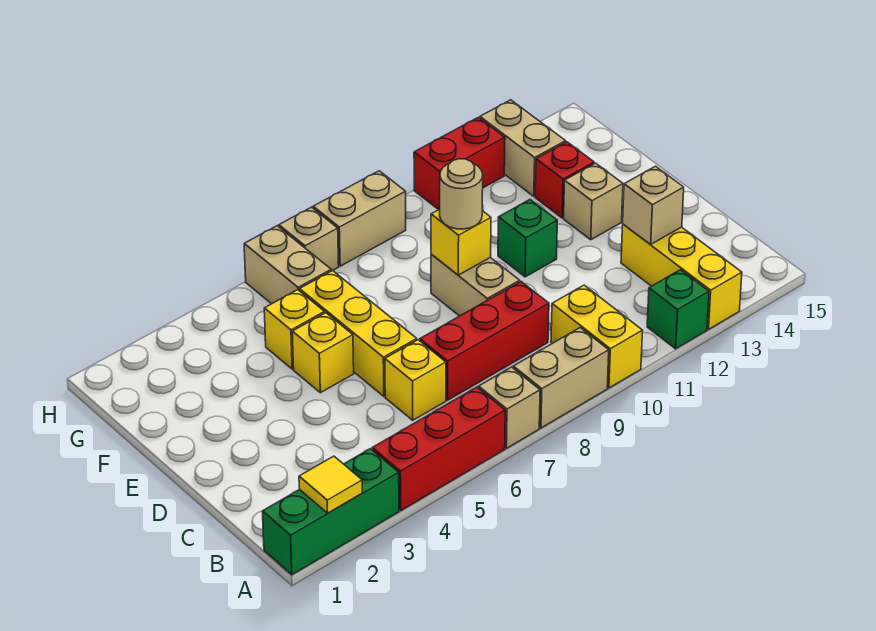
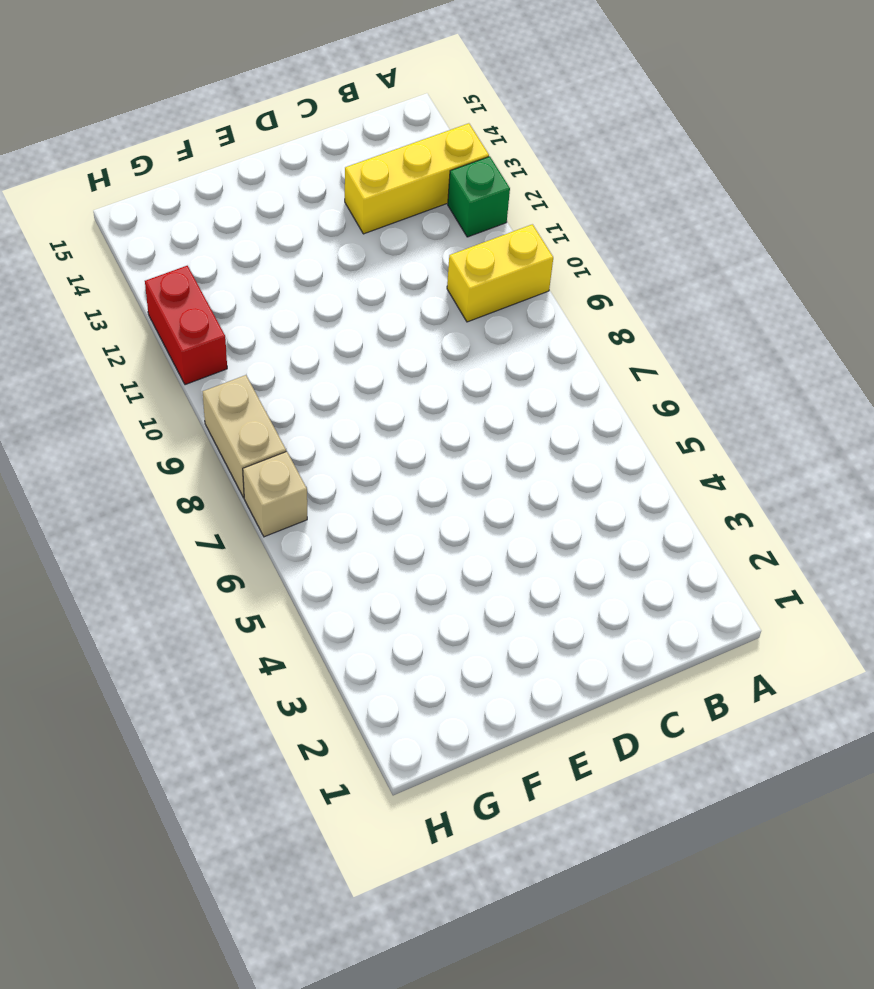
none -> green brick A1:A3 level 1
none -> red brick A4:A6 level 1
none -> tan brick A7 level 1

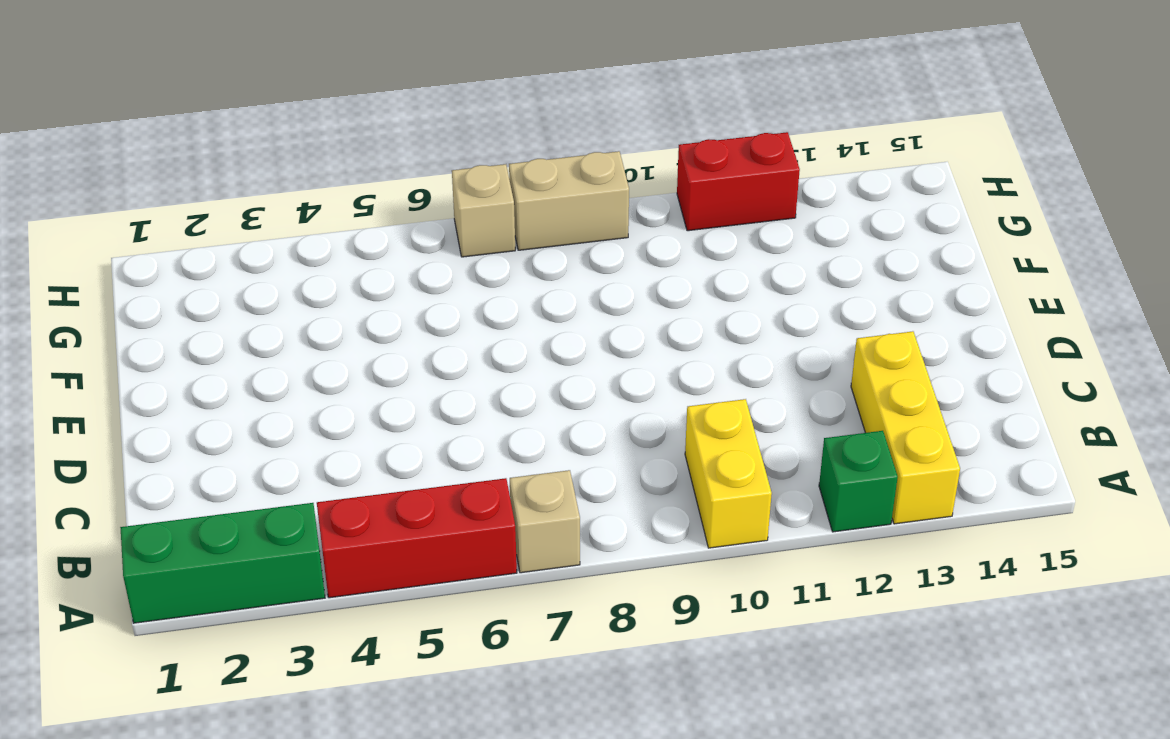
none -> tan brick A8:A9 level 1
none -> yellow brick C6 level 1
none -> red brick C7:C9 level 1

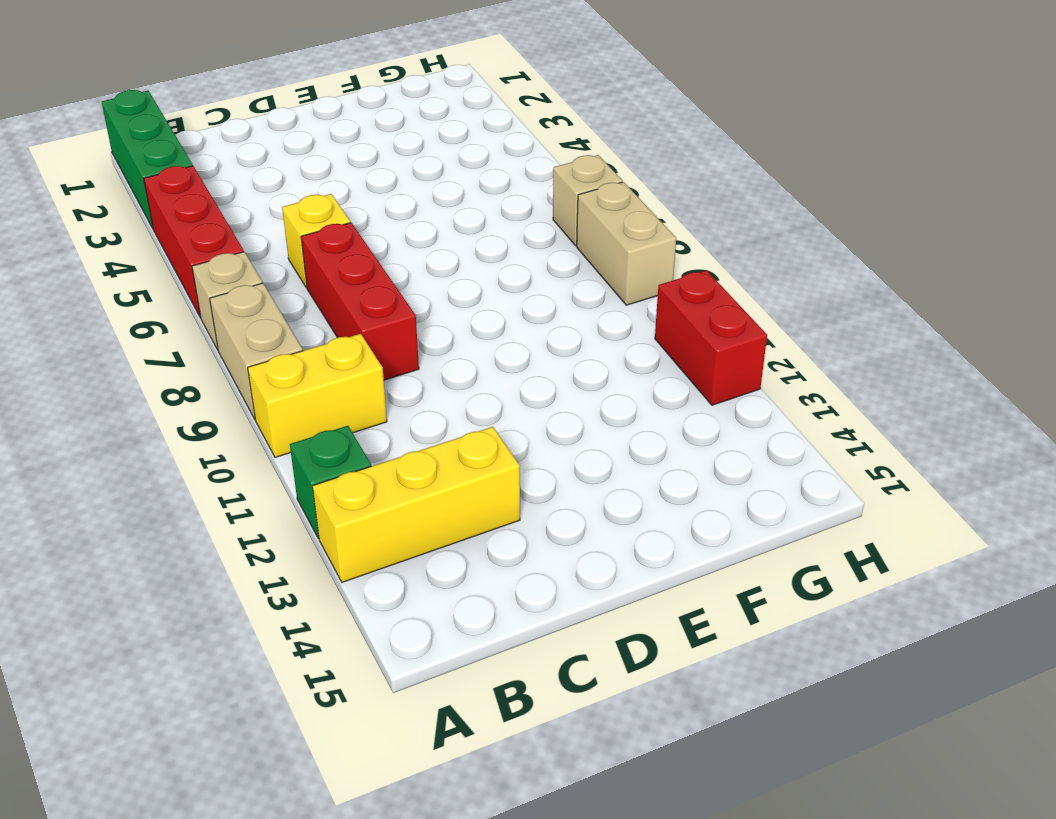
none -> yellow brick D6:F6 level 1
none -> tan brick D9:E9 level 1
none -> yellow brick E5 level 1

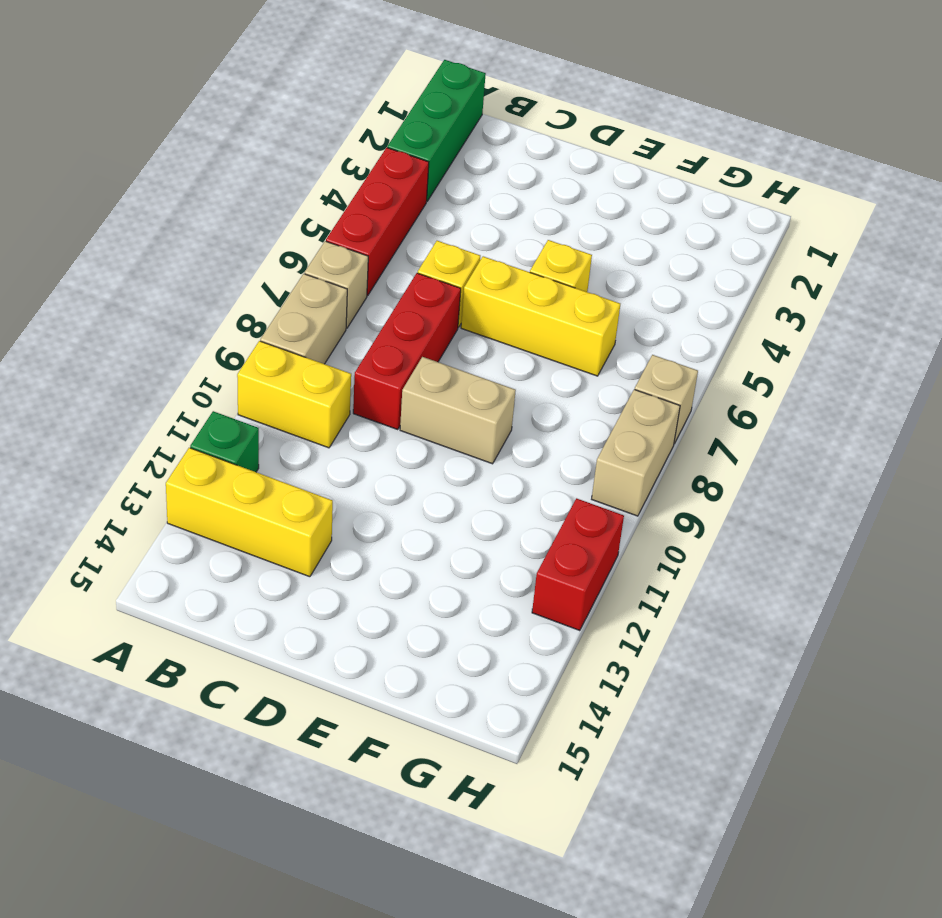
none -> green brick E11 level 1
none -> tan brick E13 level 1
none -> yellow brick F5 level 1

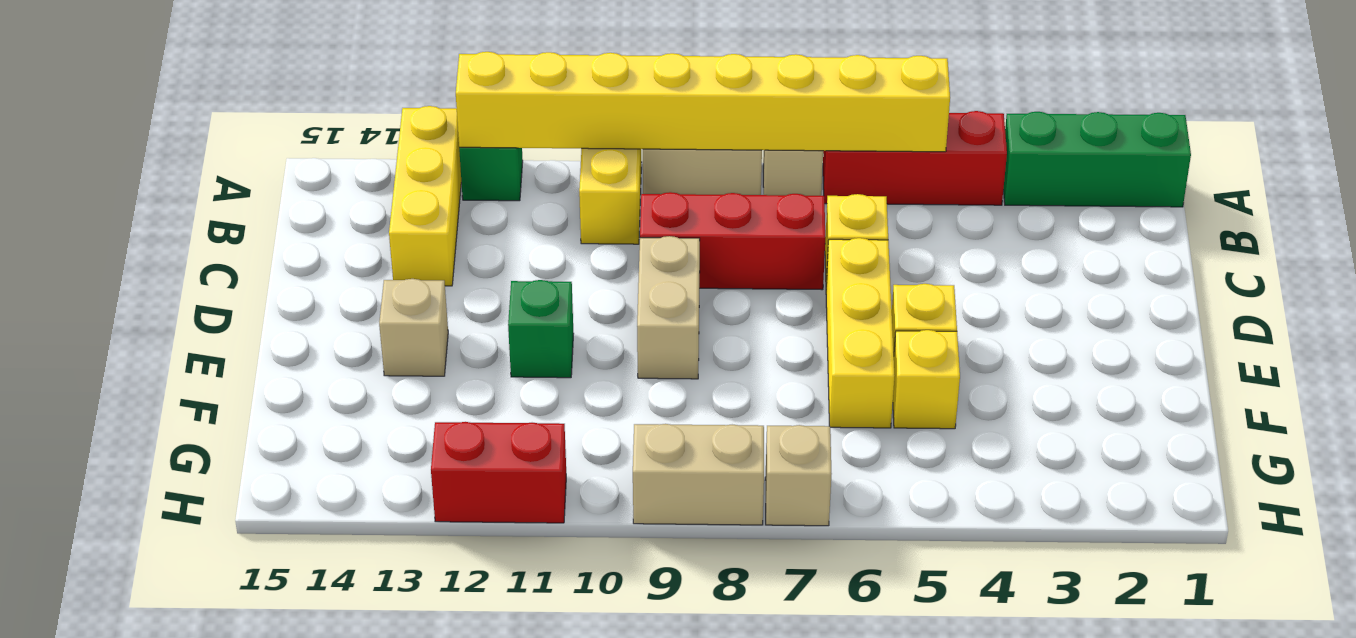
yellow brick A5:A12 level 2 -> none
none -> red brick F13 level 1
none -> tan brick G6:H6 level 1
none -> tan brick G13:H13 level 1

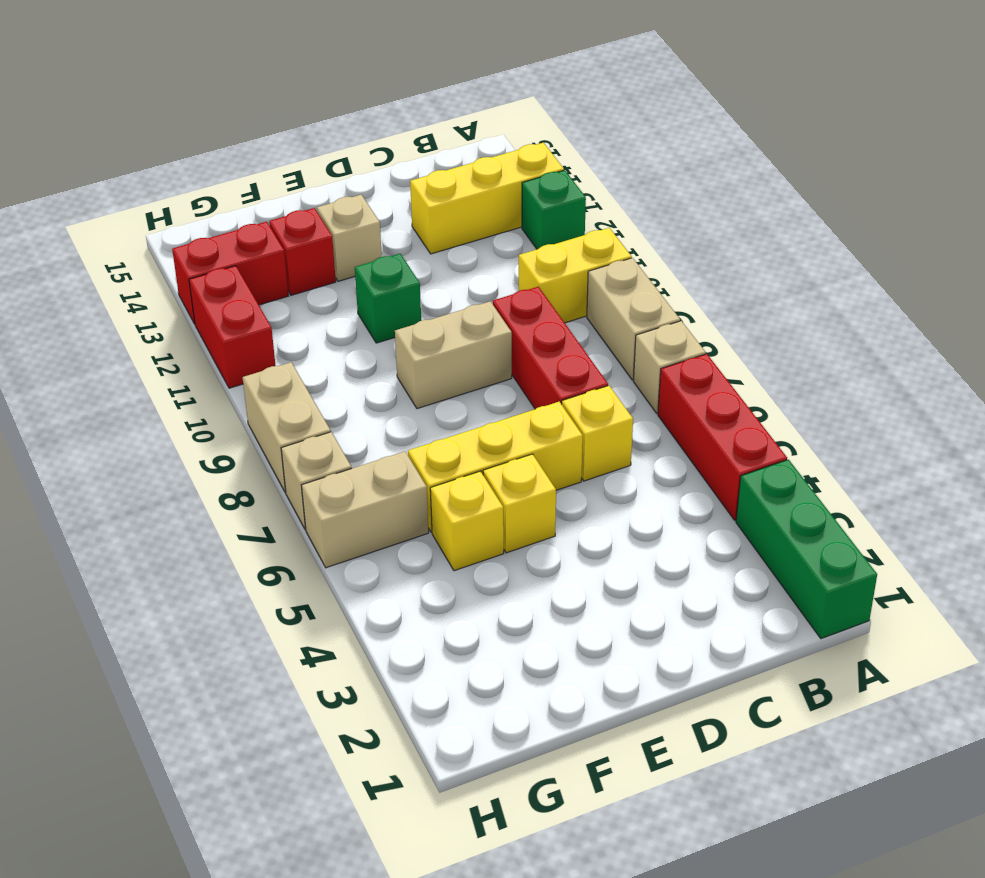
red brick G13:H13 level 1 -> tan brick G13:H13 level 1
none -> yellow tile A2 level 2
none -> tan brick C13 level 2
none -> yellow brick E9 level 2

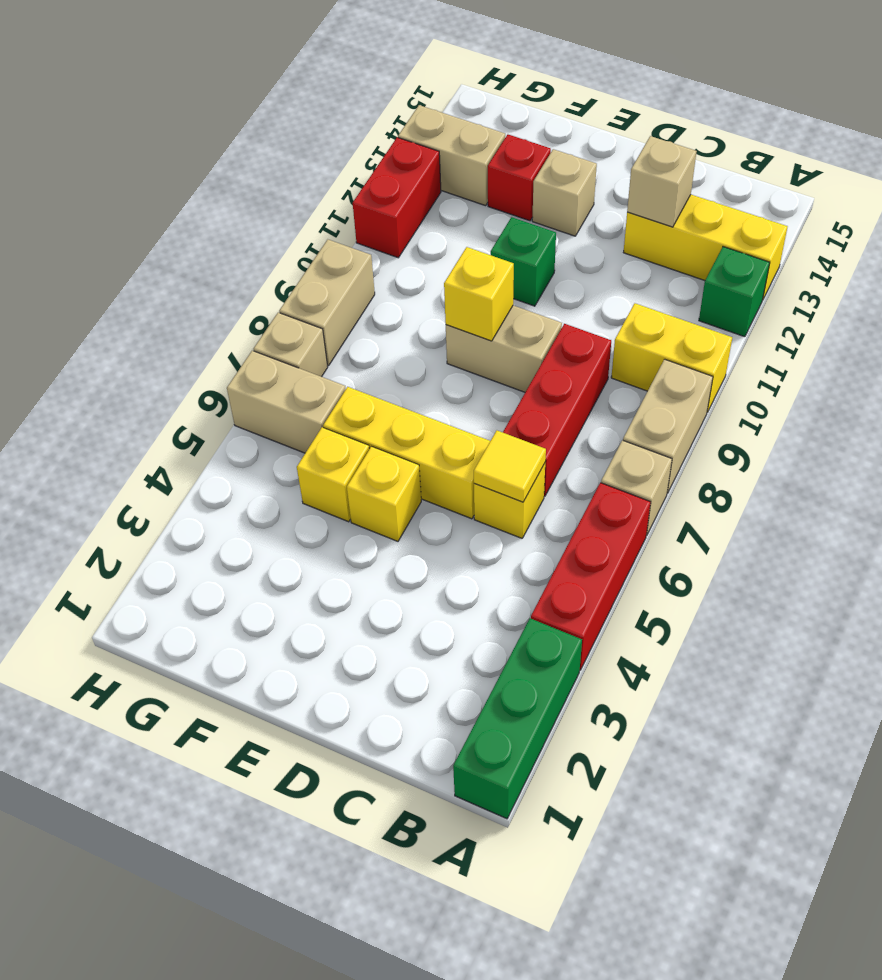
yellow tile C6 level 2 -> yellow tile A2 level 2
none -> tan round brick E9 level 3

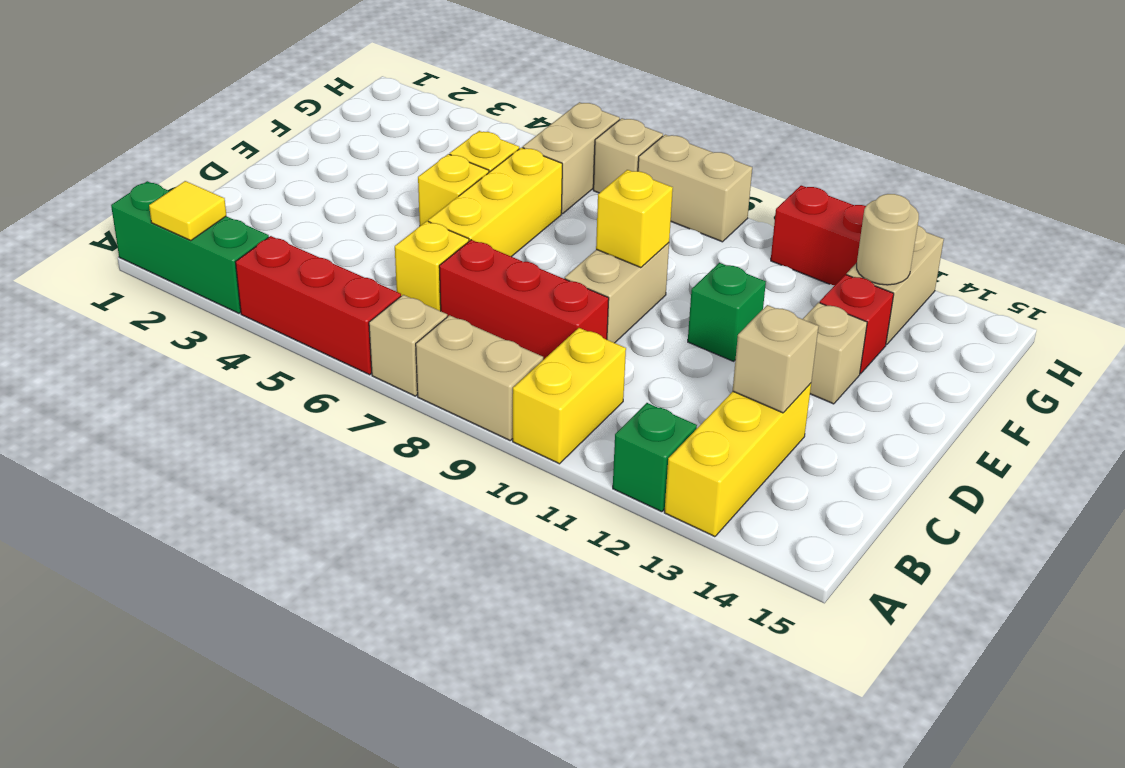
tan round brick G13 level 2 -> tan round brick E9 level 3

